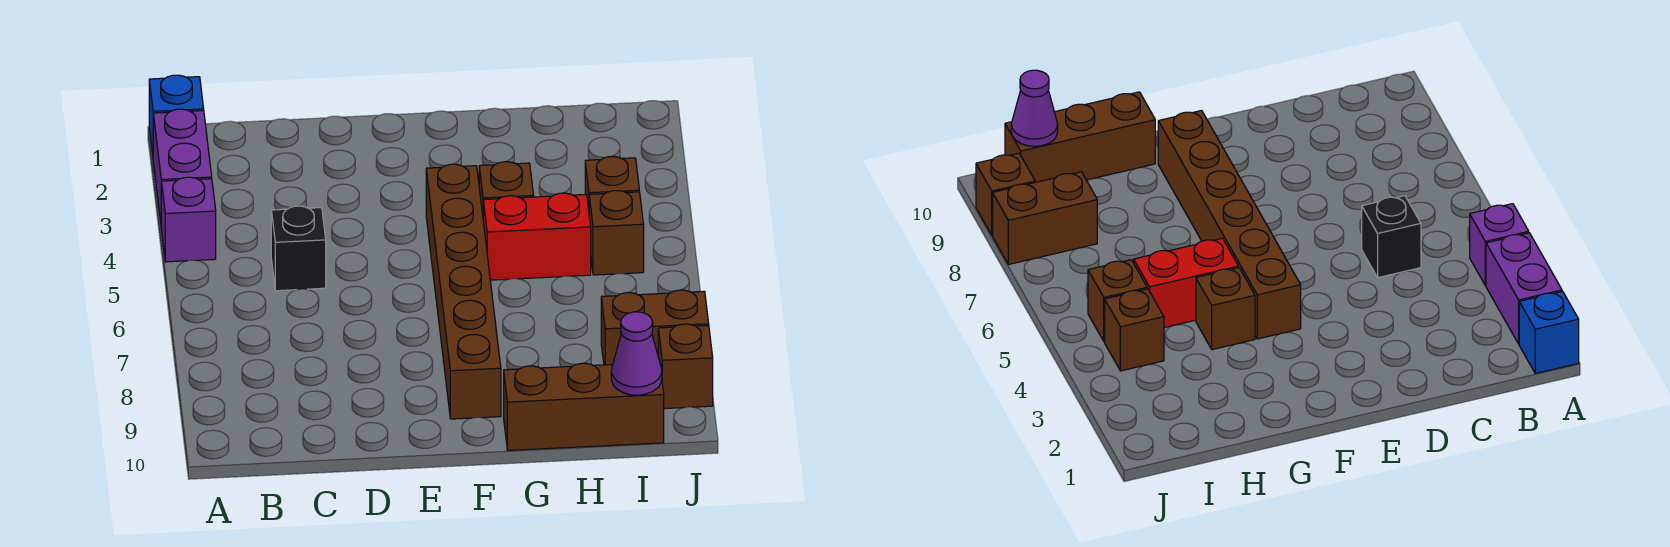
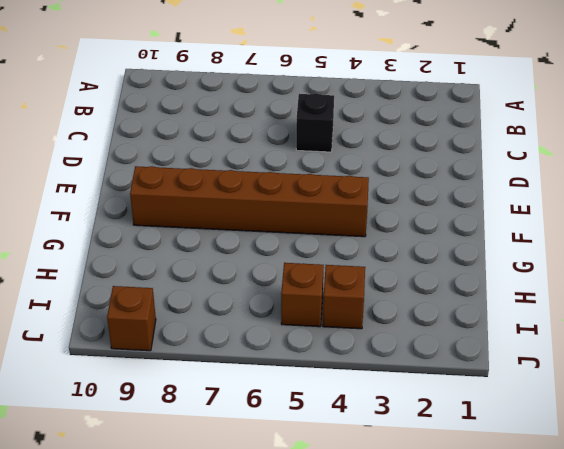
none -> blue brick A1 level 1
none -> purple brick A2:A3 level 1
none -> purple brick A4 level 1

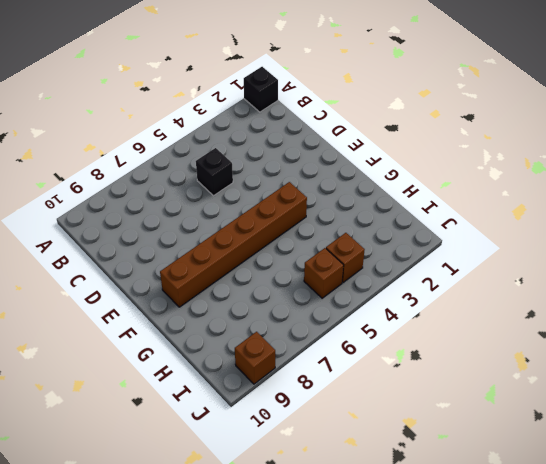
black brick A1 level 1 -> blue brick A1 level 1
none -> purple brick A2:A3 level 1
none -> purple brick A4 level 1
none -> brown brick G4 level 1

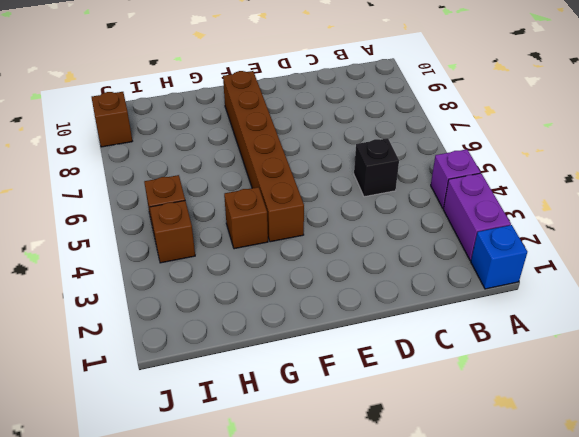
none -> red brick G5:H5 level 1
none -> brown brick G10:I10 level 1
none -> brown brick I8:J8 level 1

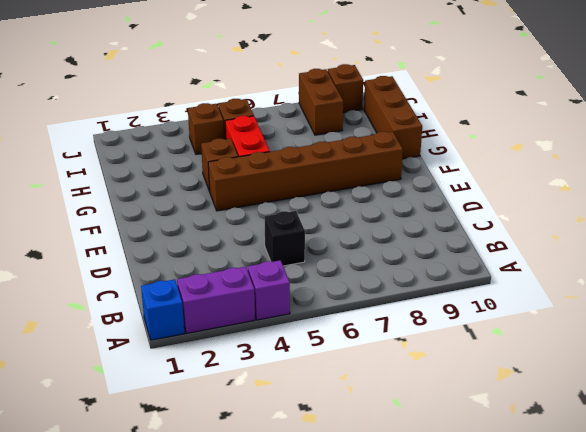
none -> purple cone I10 level 2

